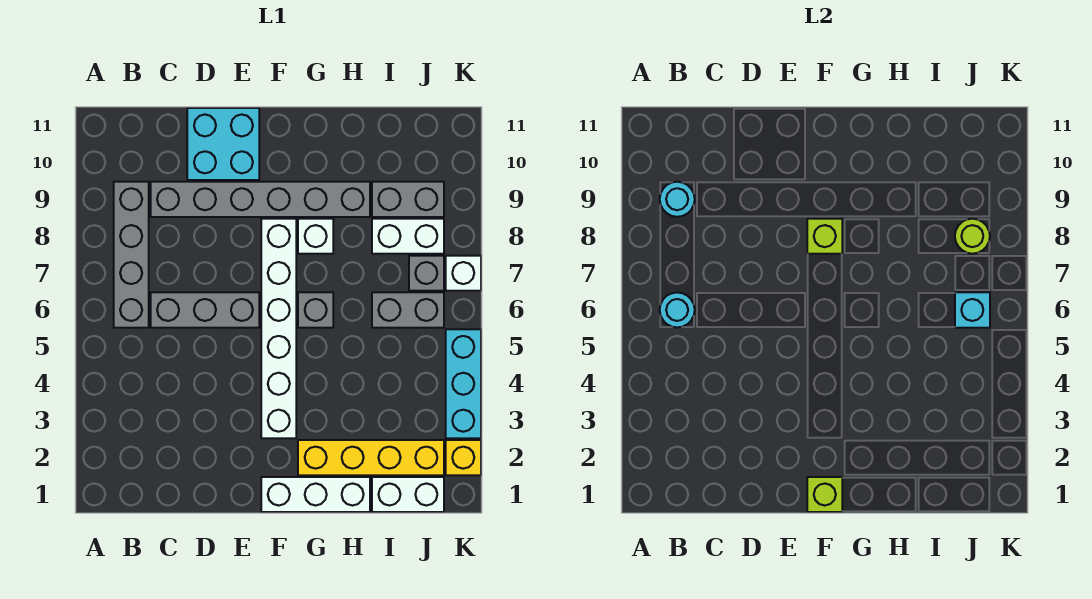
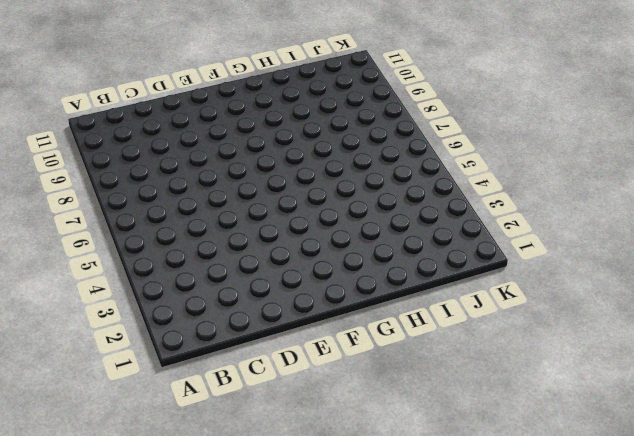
none -> grey brick B6:B9 level 1
none -> grey brick C6:E6 level 1
none -> grey brick C9:H9 level 1

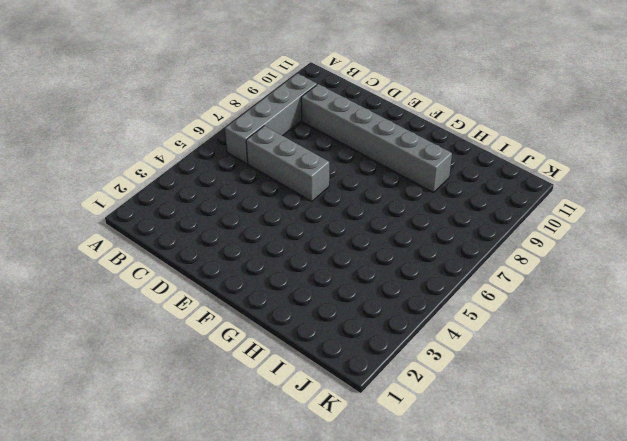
none -> cyan brick D10:E11 level 1
none -> white brick F1:H1 level 1
none -> white brick F3:F8 level 1

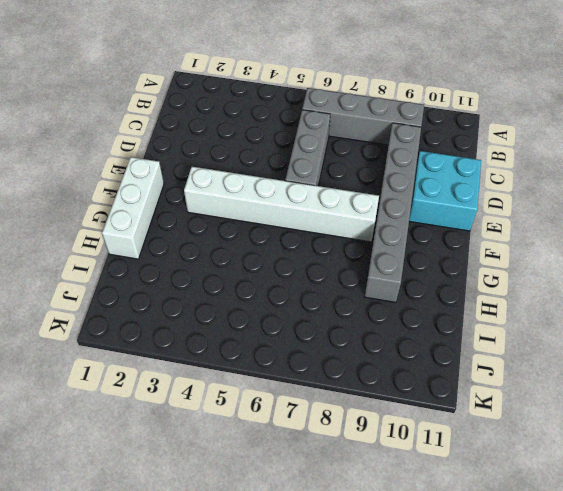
none -> yellow brick G2:J2 level 1
none -> grey brick G6 level 1
none -> white brick G8 level 1

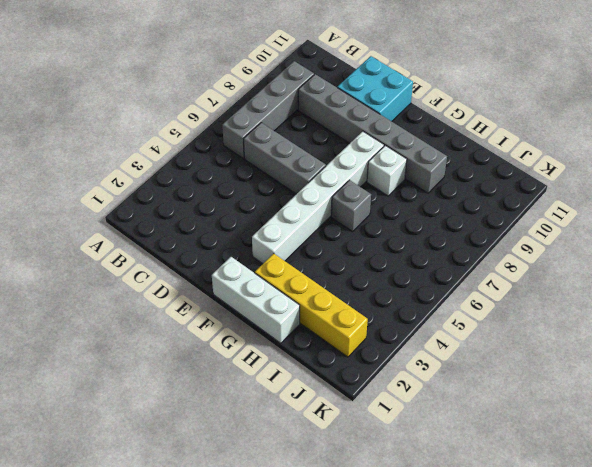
none -> white brick I1:J1 level 1
none -> grey brick I6:J6 level 1
none -> white brick I8:J8 level 1

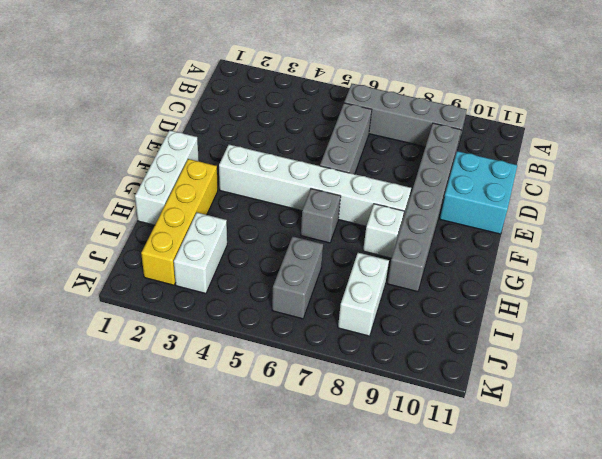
white brick I3:J3 level 1 -> white brick I1:J1 level 1
none -> grey brick I9:J9 level 1
none -> grey brick J7 level 1
none -> yellow brick K2 level 1

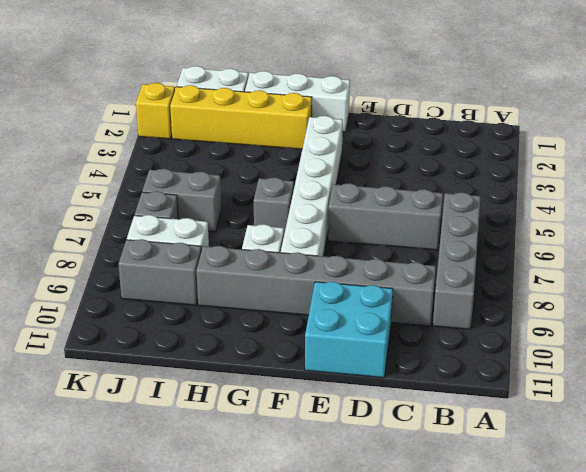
none -> cyan brick K3:K5 level 1
none -> white brick K7 level 1
none -> cyan round brick B6 level 2

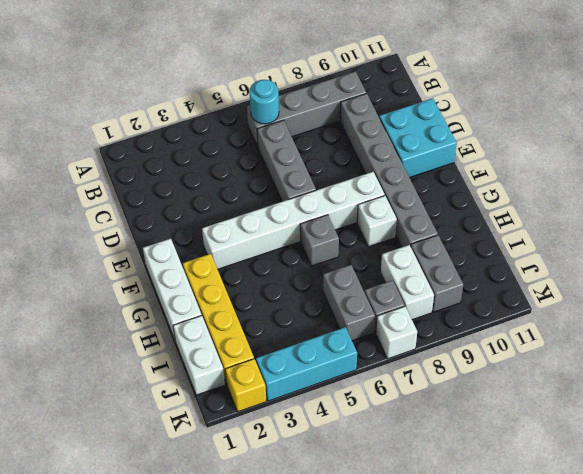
none -> cyan round brick B9 level 2
none -> lime brick F1 level 2
none -> lime brick F8 level 2

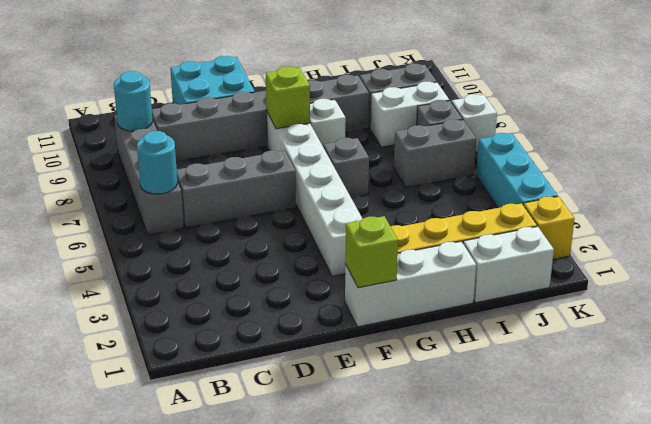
none -> cyan brick J6 level 2
none -> lime round brick J8 level 2

